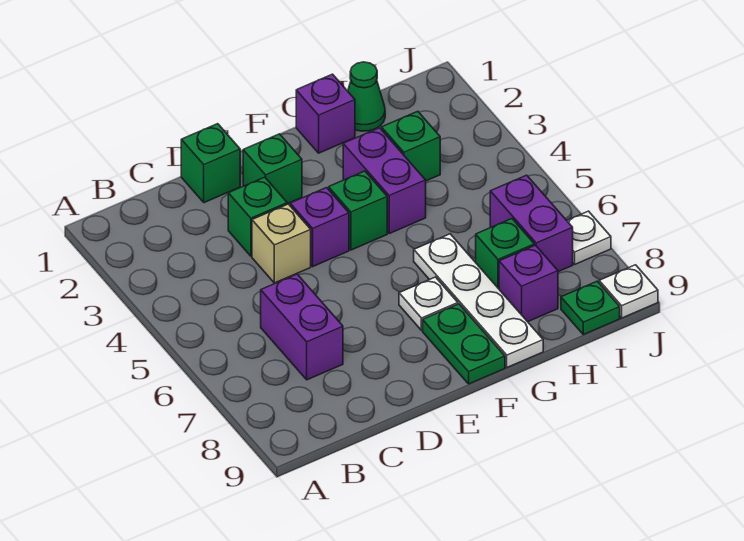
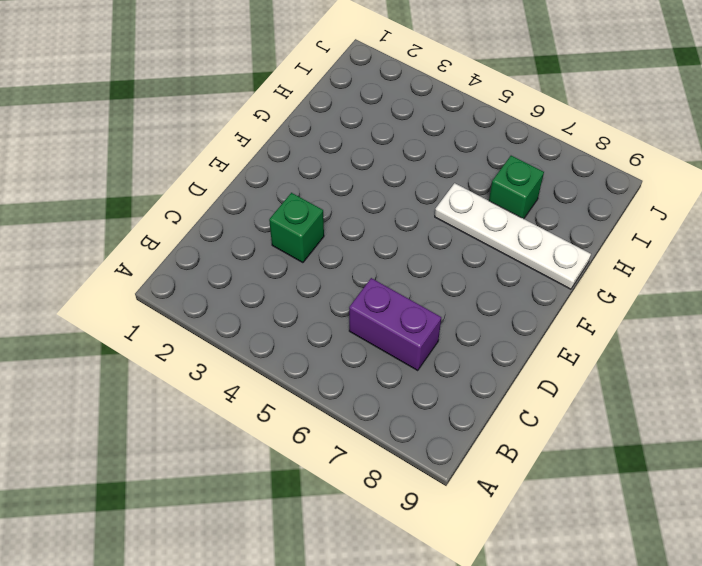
none -> green brick D1 level 1
none -> tan brick D4 level 1
none -> green brick E2 level 1

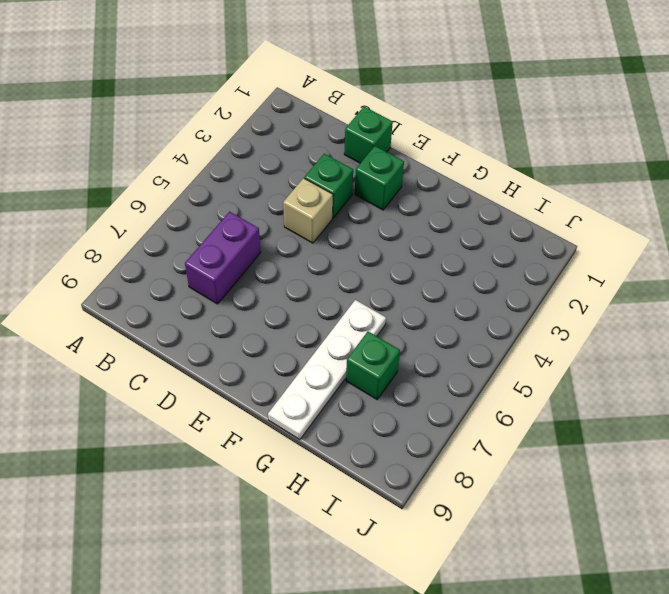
none -> purple brick E4 level 1
none -> green brick F4 level 1
none -> white plate F7 level 1

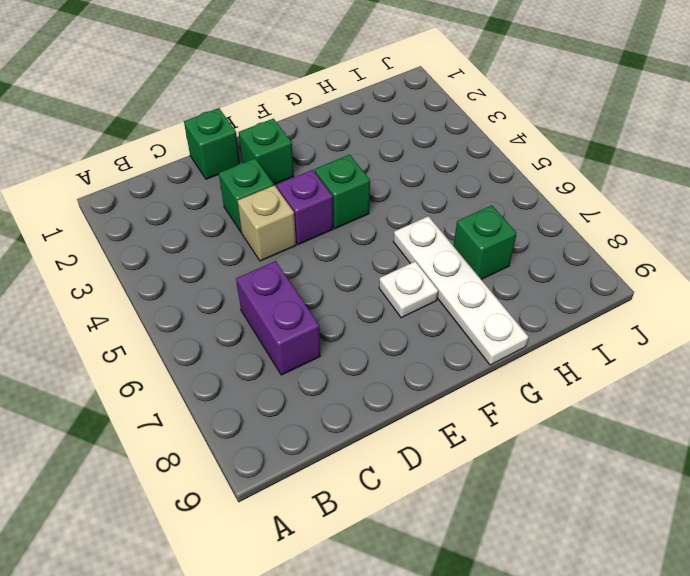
none -> green plate F8:F9 level 1
none -> purple brick G1 level 1
none -> purple brick G3:G4 level 1

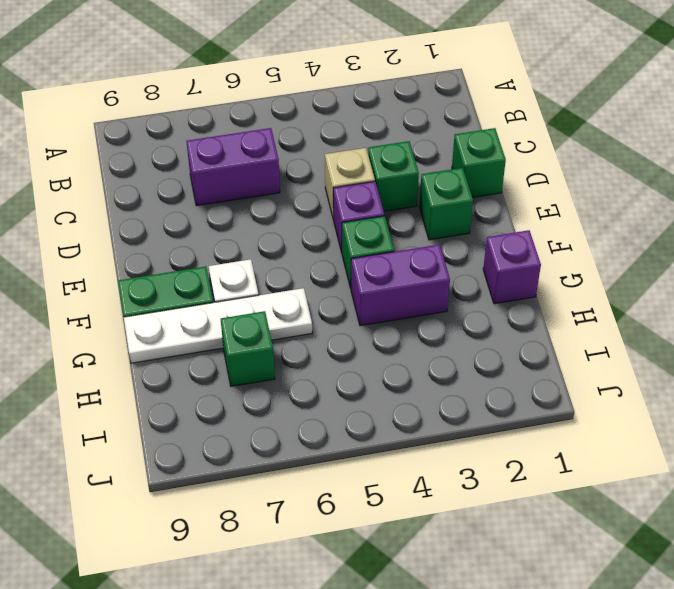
none -> green cone H1 level 1
none -> green brick H3 level 1
none -> purple brick H8 level 1

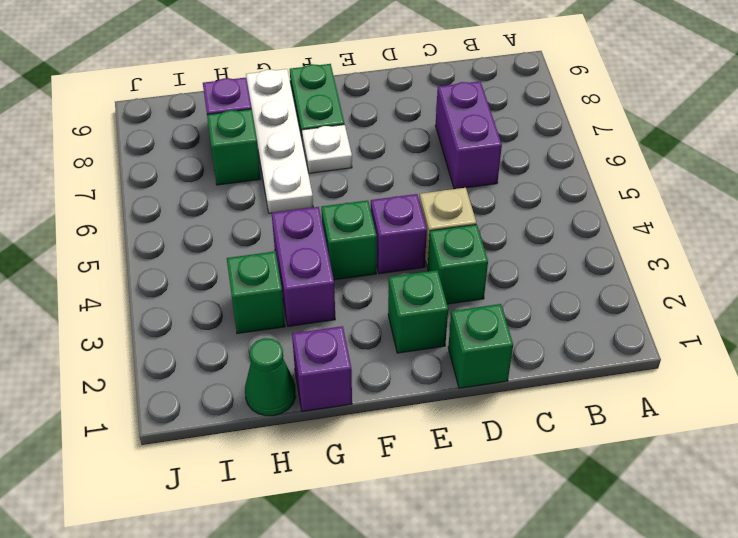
none -> purple brick I6:I7 level 1
none -> green plate I9 level 1
none -> white plate J7 level 1

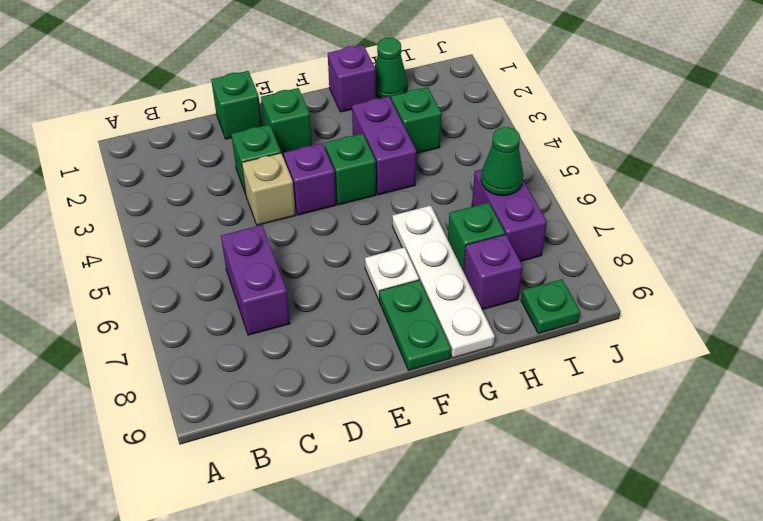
green cone I6 level 2 -> none
none -> white plate J7 level 1
none -> white plate J9 level 1

